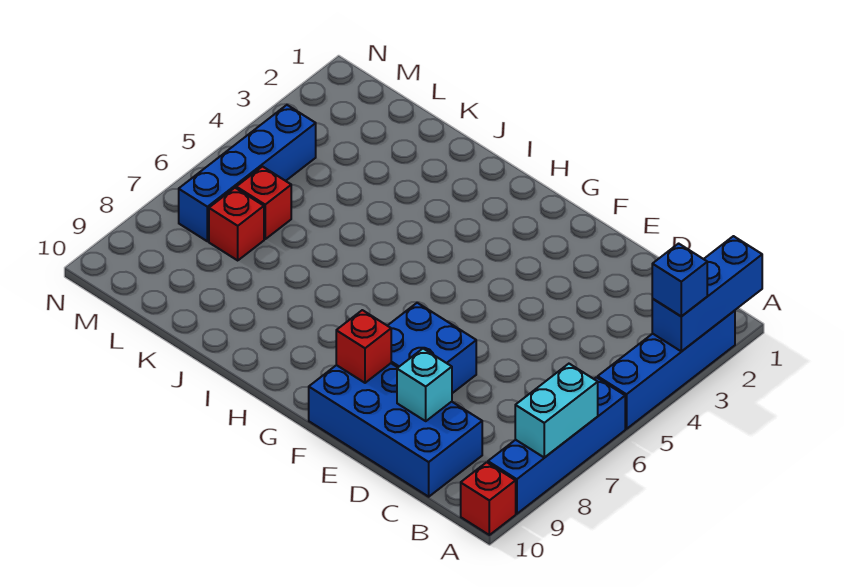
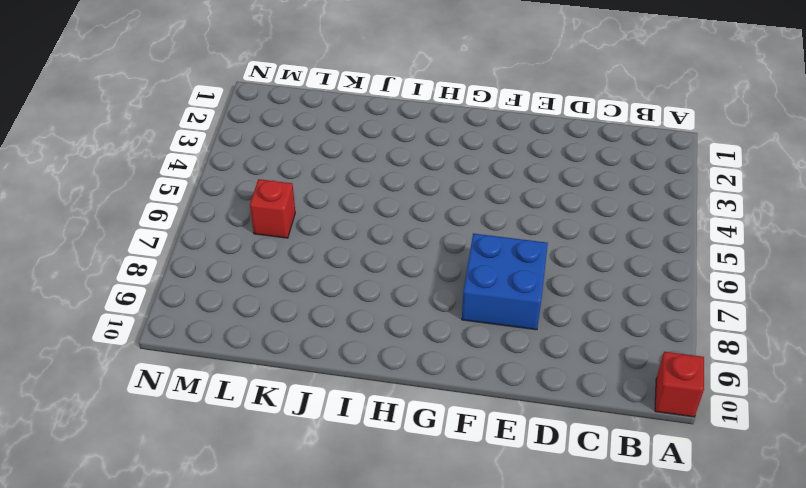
none -> blue brick A2:A5 level 1
none -> blue brick A6:A9 level 1
none -> blue brick C9:F10 level 1

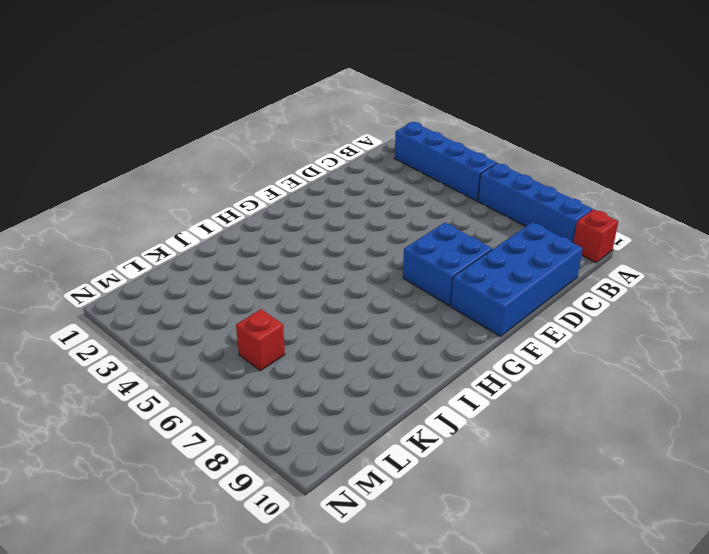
none -> red brick L7 level 1
none -> blue brick M4:M7 level 1
none -> blue brick A1:A3 level 2

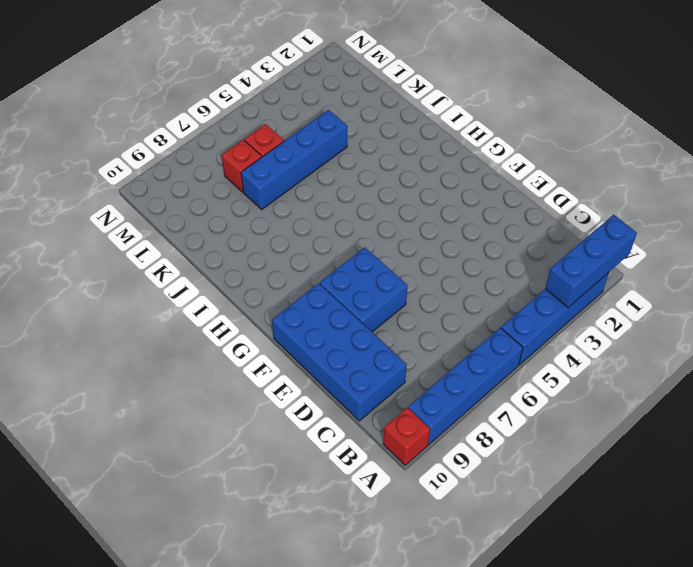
blue brick K4:K7 level 1 -> blue brick M4:M7 level 1
none -> cyan brick A7:A8 level 2
none -> cyan brick D9 level 2
none -> red brick F9 level 2

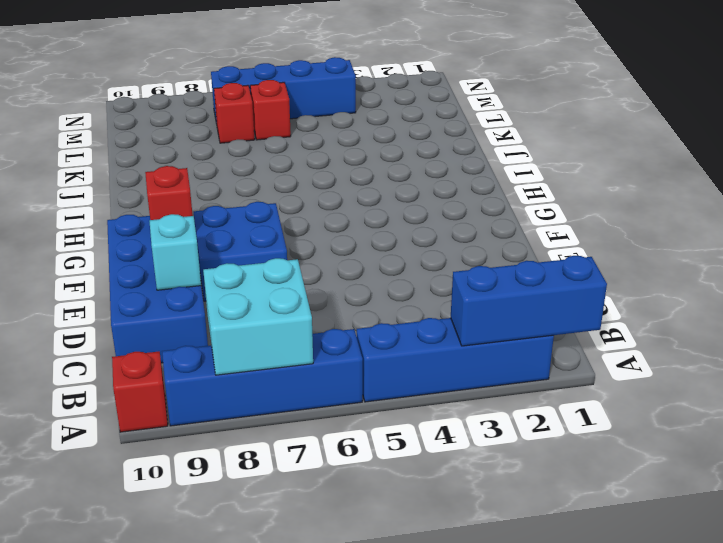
cyan brick A7:B8 level 2 -> cyan brick A7:A8 level 2
none -> blue brick A3 level 3

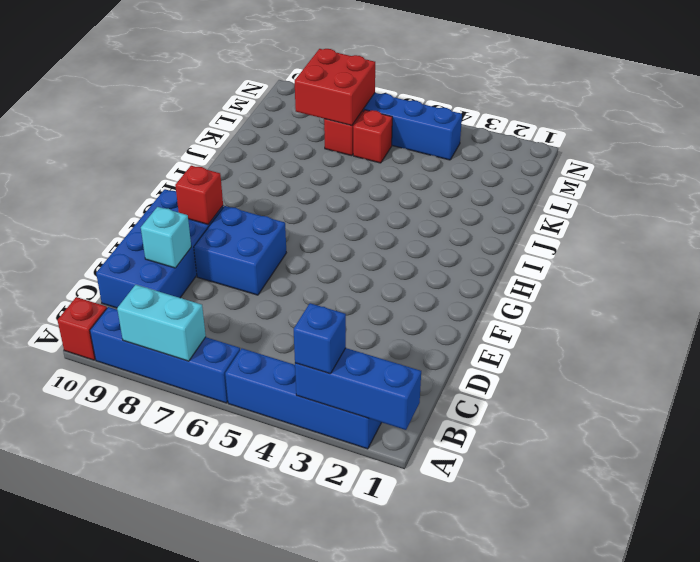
red brick L7:M8 level 2 -> none

